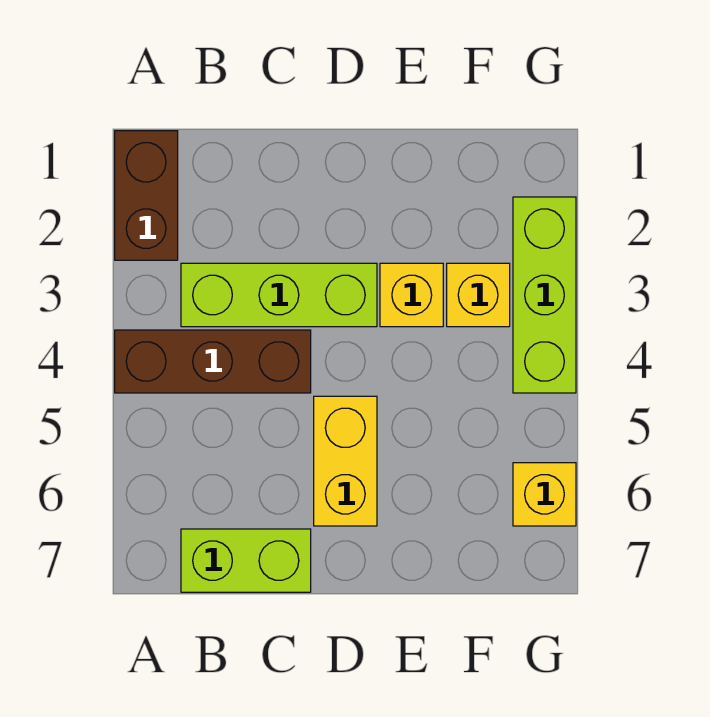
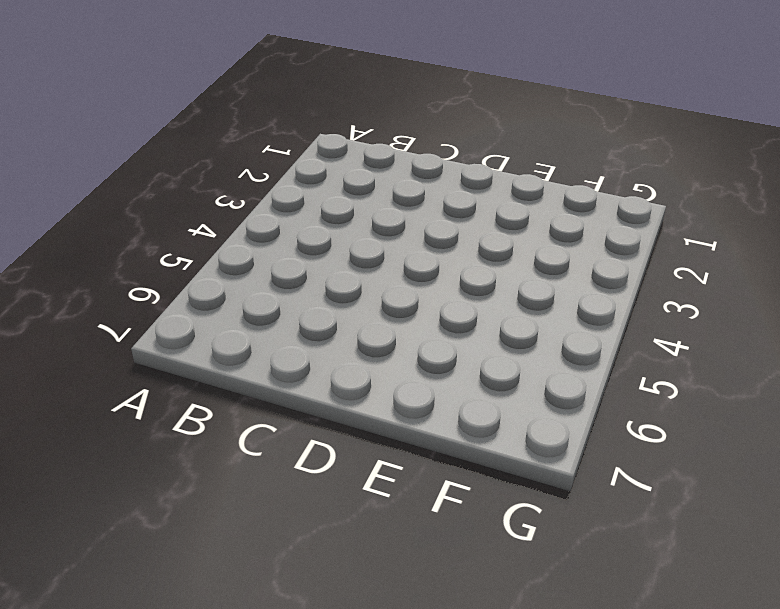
none -> brown brick A1:A2 level 1
none -> brown brick A4:C4 level 1

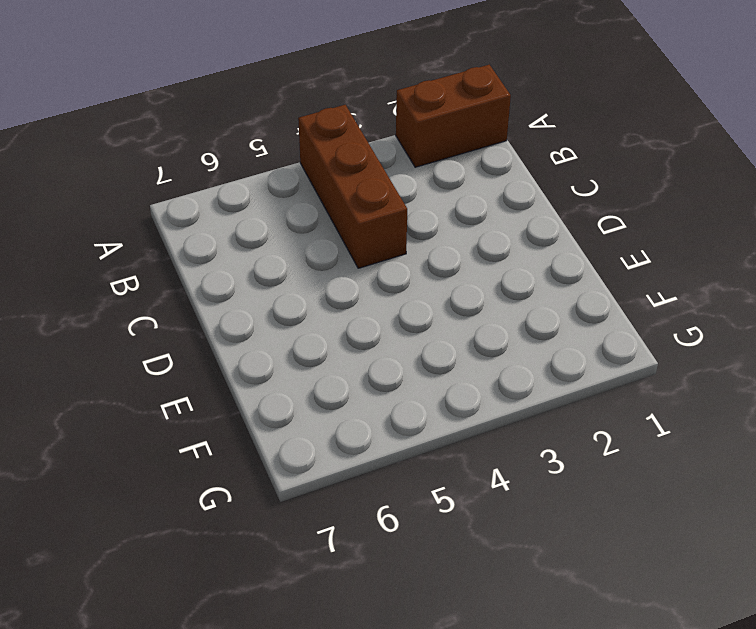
none -> lime brick B3:D3 level 1
none -> lime brick B7:C7 level 1

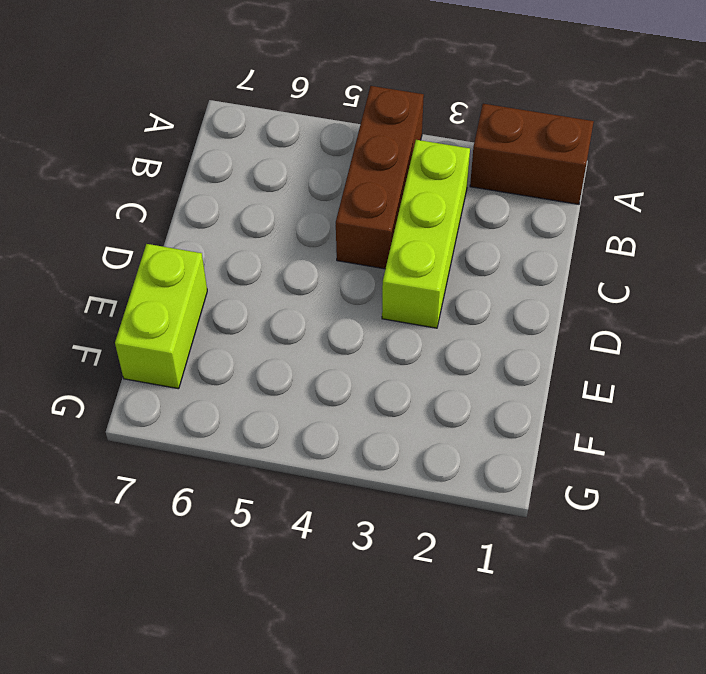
lime brick E7:F7 level 1 -> lime brick B7:C7 level 1
none -> yellow brick D5:D6 level 1
none -> yellow brick E3 level 1

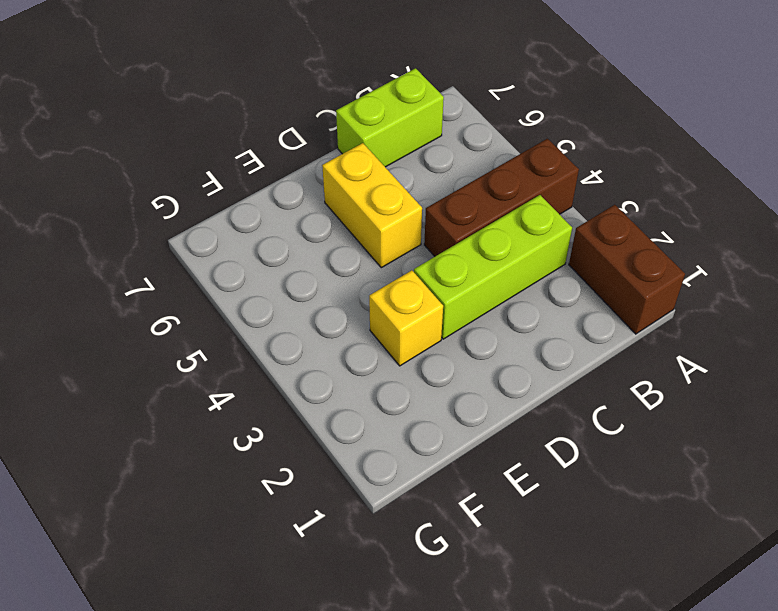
none -> yellow brick F3 level 1
none -> lime brick G2:G4 level 1

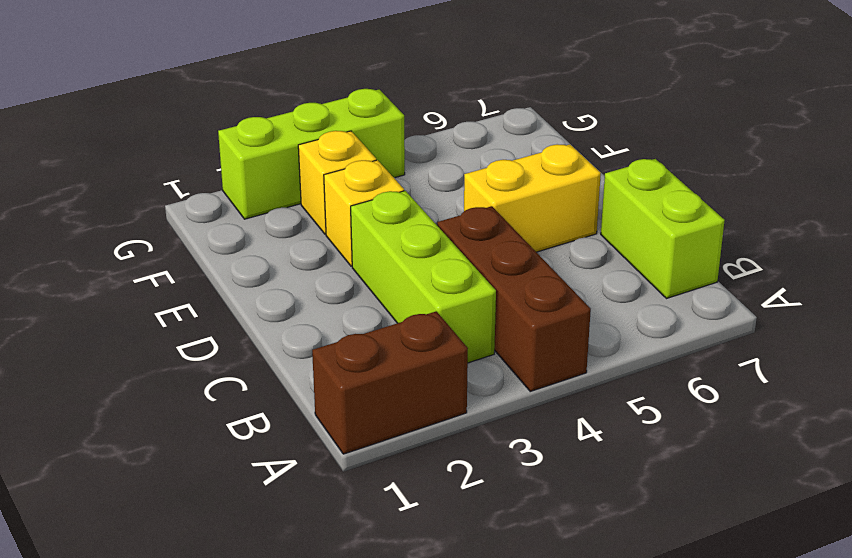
none -> yellow brick G6 level 1

